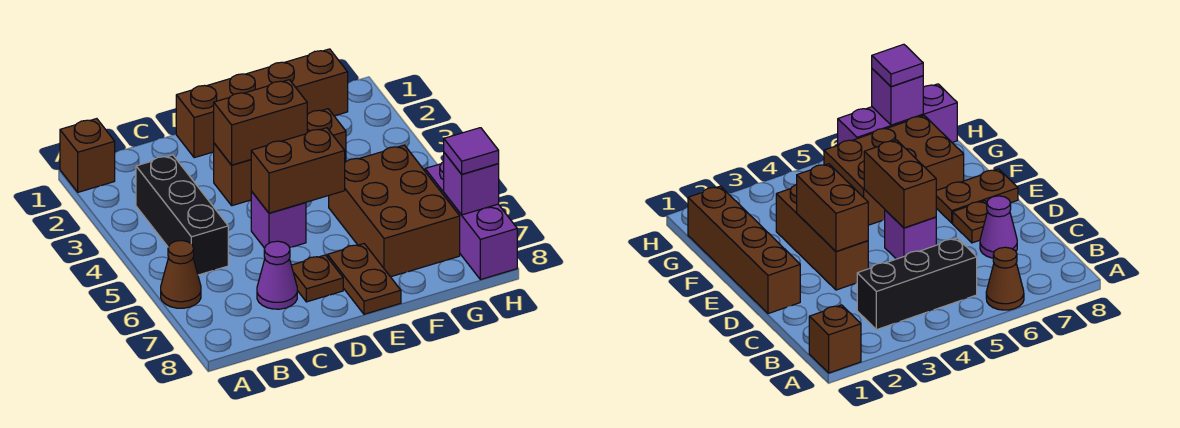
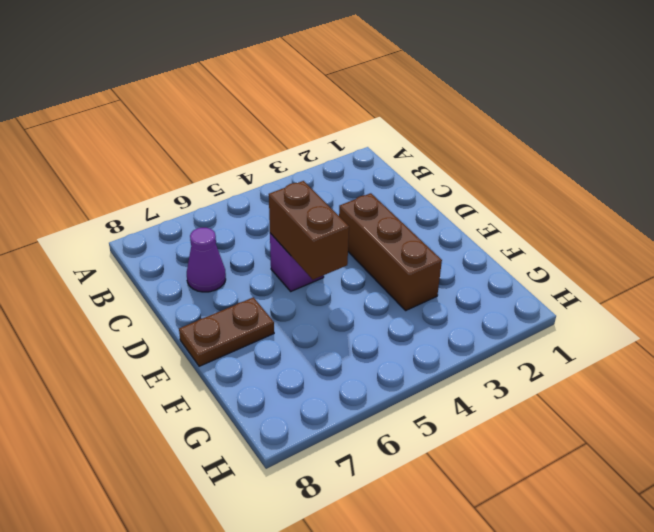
none -> brown brick A1 level 1
none -> brown cone A6 level 1
none -> black brick B3:B5 level 1

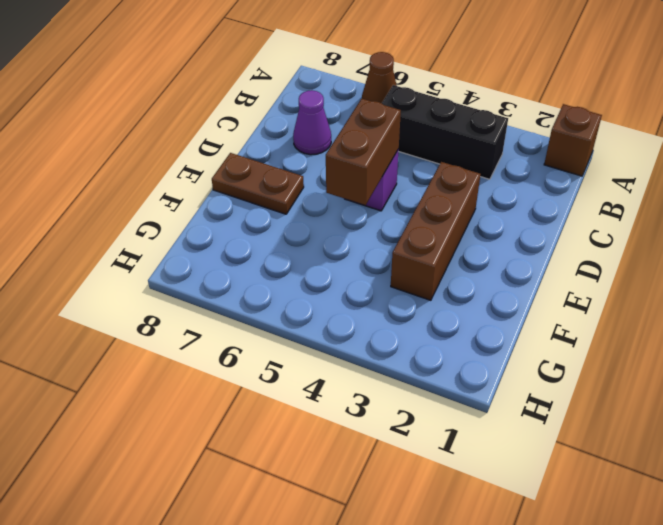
none -> brown brick D1:G1 level 1
none -> brown plate D7 level 1
none -> brown brick F5:G7 level 1

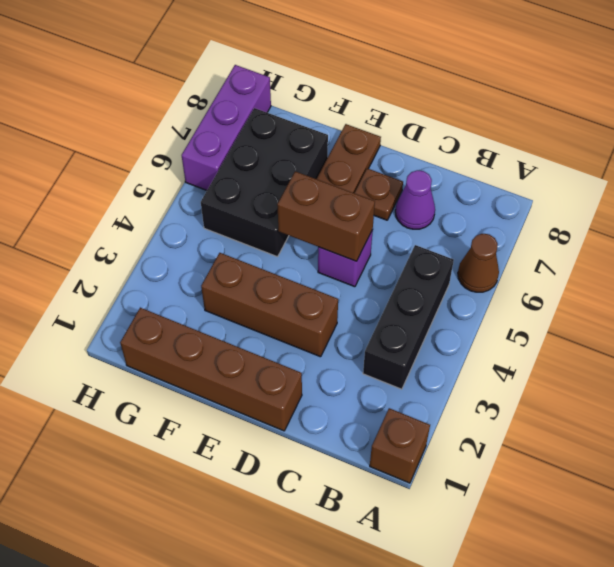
black brick F5:G7 level 1 -> brown brick F5:G7 level 1
none -> brown brick D3:E3 level 2
none -> purple brick H7 level 2
none -> purple tile H7 level 3

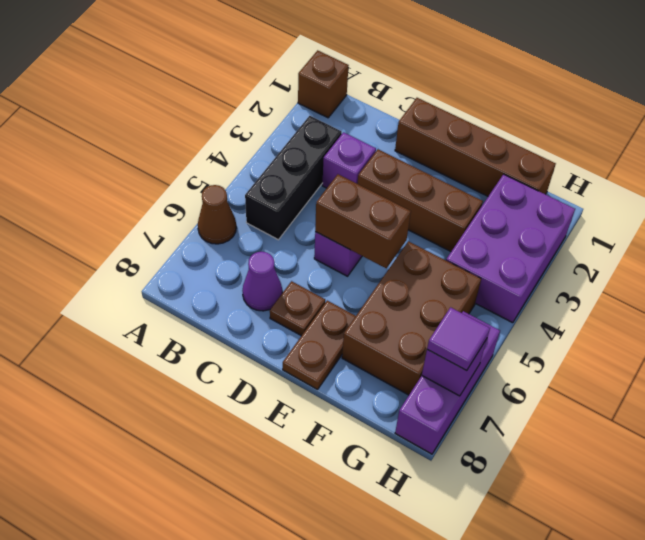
purple brick C3 level 1 -> none
purple brick G2:H4 level 1 -> none
none -> brown brick D3:E3 level 2

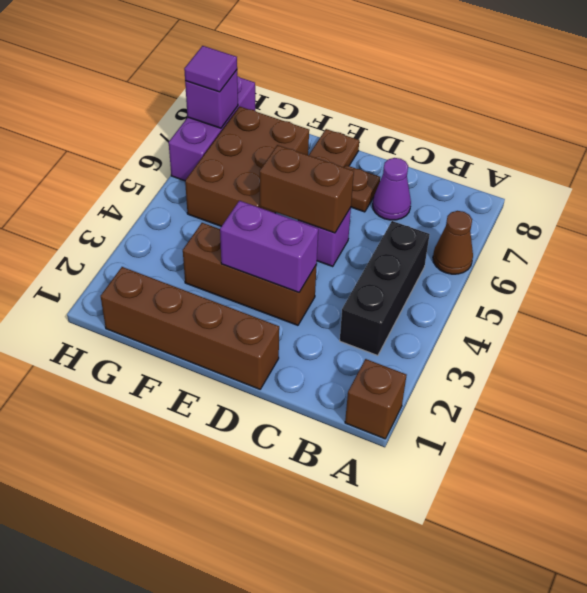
purple brick D3:E3 level 2 -> brown brick D3:E3 level 2

